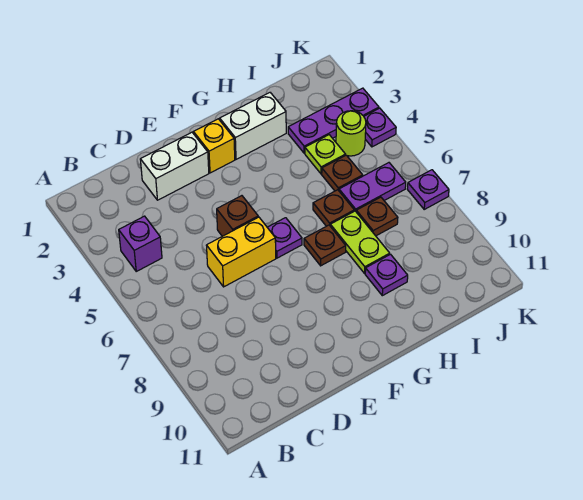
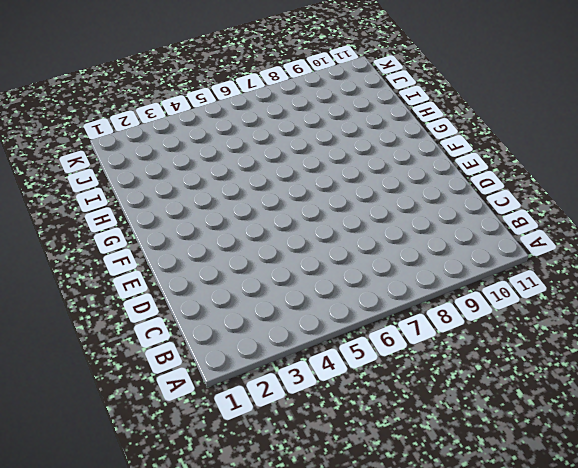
none -> purple brick B4 level 1
none -> white brick D2:E2 level 1
none -> yellow brick D6:E6 level 1

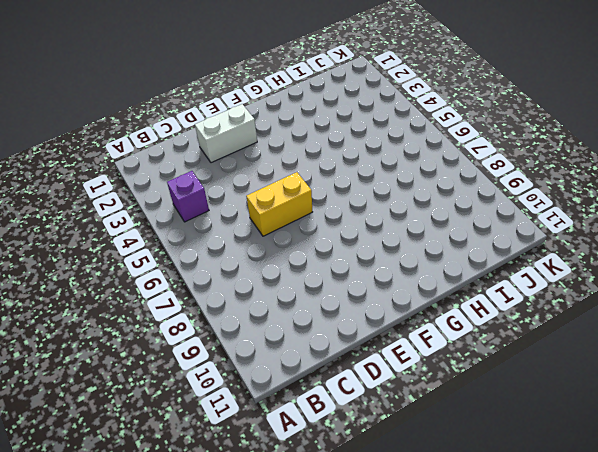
none -> brown brick E5 level 1
none -> yellow brick F2 level 1
none -> purple plate F6 level 1

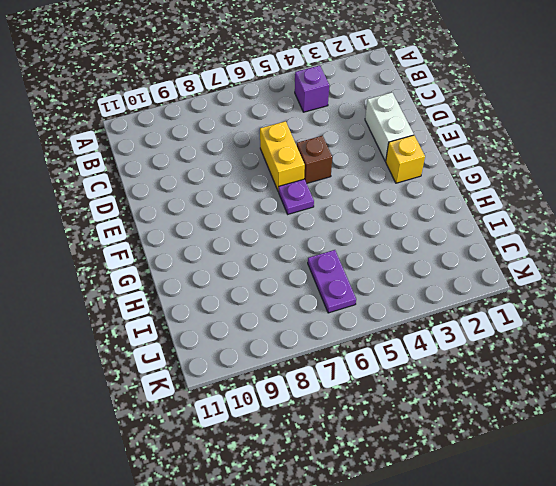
none -> white brick G2:H2 level 1
none -> brown plate G7 level 1
none -> brown plate H6 level 1

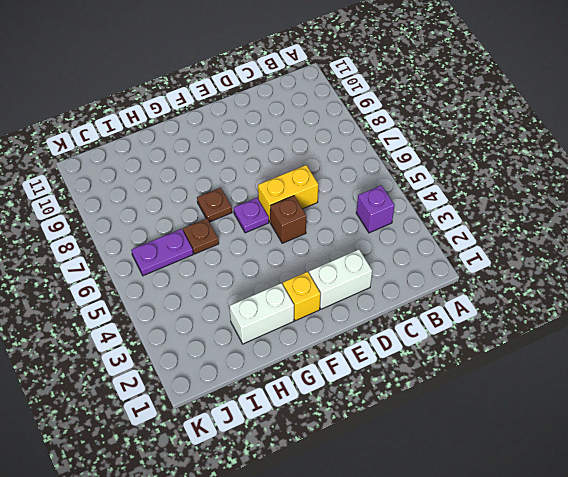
none -> lime plate H7:H8 level 1
none -> purple plate H9 level 1
none -> purple plate I3:K3 level 1

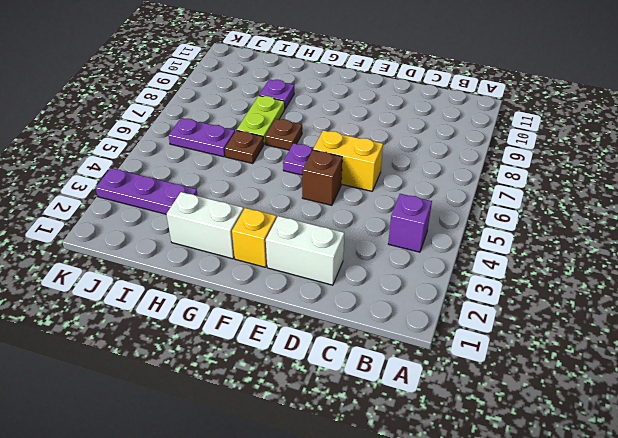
none -> lime plate I4 level 1
none -> brown plate I5 level 1
none -> brown plate I7 level 1

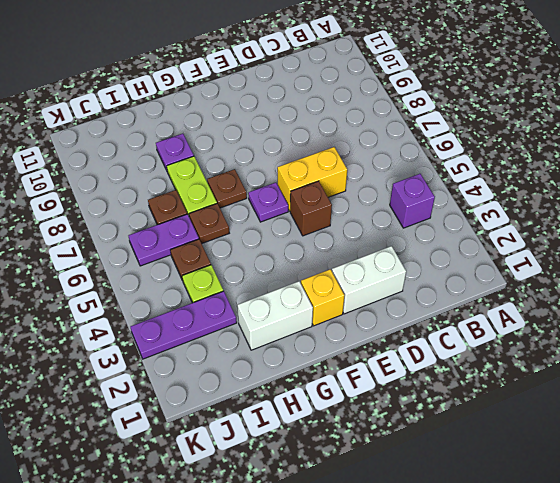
none -> lime round brick J4 level 1
none -> purple plate K4 level 1
none -> purple plate K7 level 1

